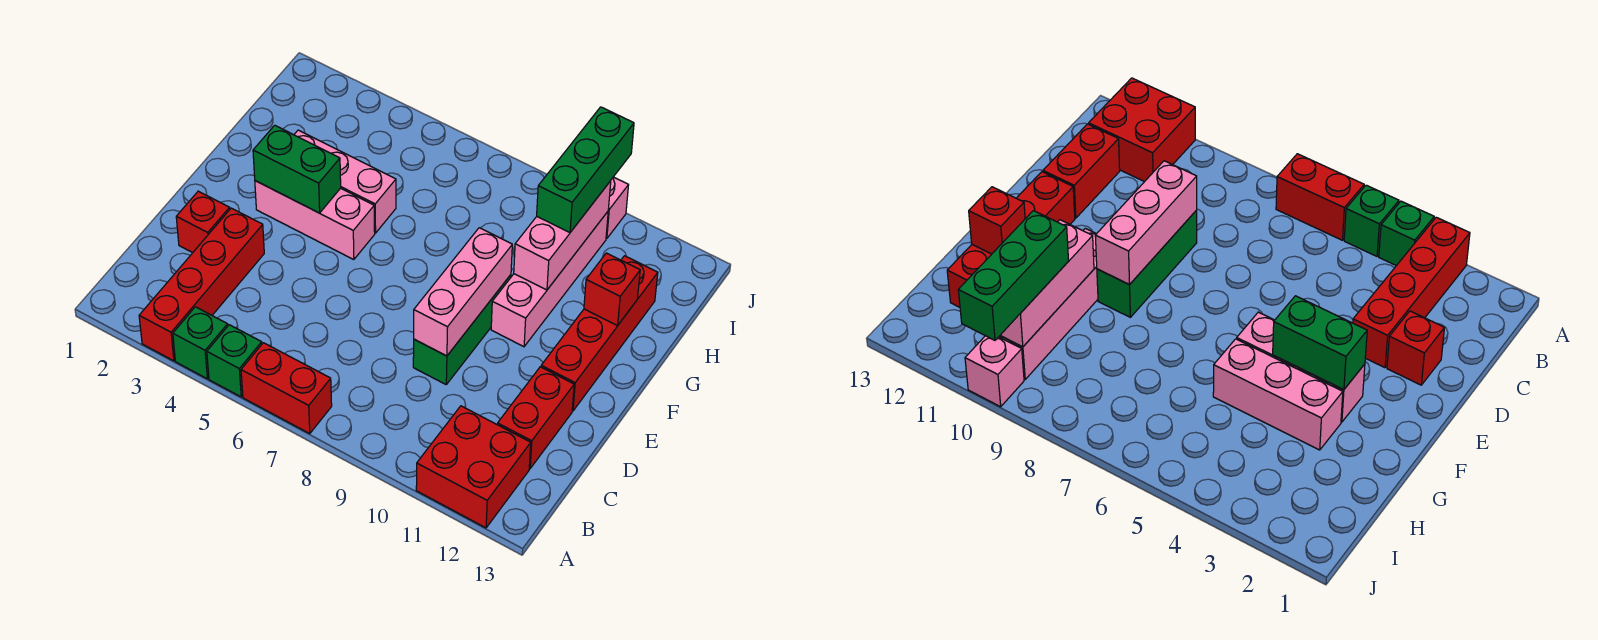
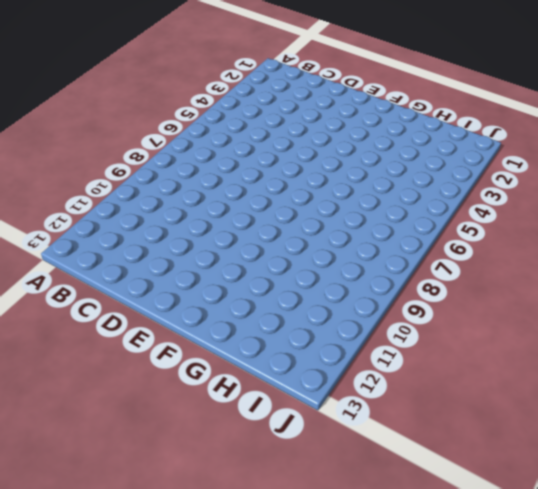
none -> red brick A3:D3 level 1
none -> green brick A4 level 1
none -> green brick A5 level 1

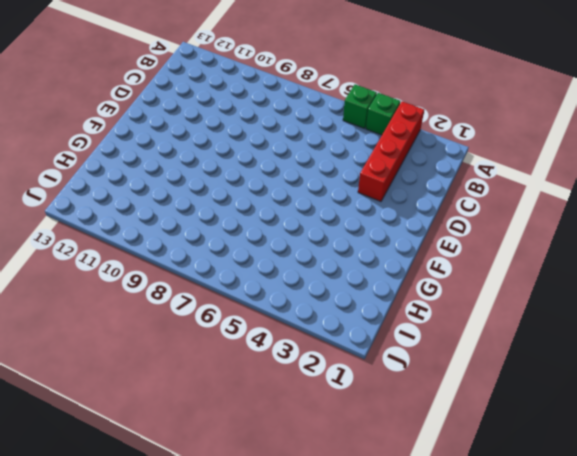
none -> red brick A6:A7 level 1
none -> red brick A11:B12 level 1
none -> red brick C12:D12 level 1

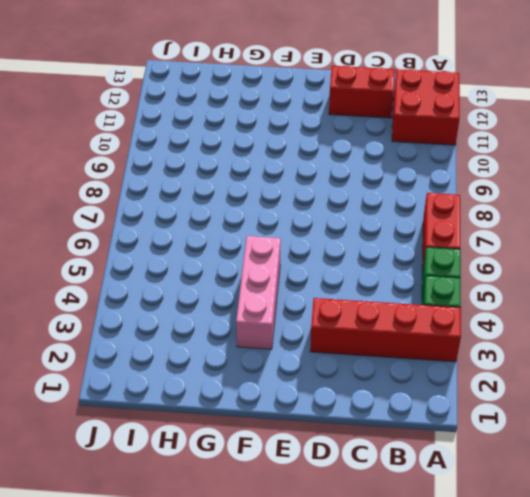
none -> red brick D2 level 1
none -> green brick D9:F9 level 1
none -> red brick E12:H12 level 1

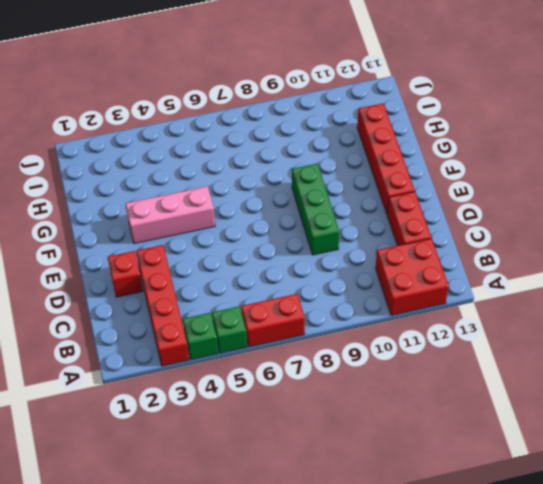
none -> pink brick F10:I10 level 1
none -> pink brick G3:G5 level 1
none -> pink brick J10 level 1

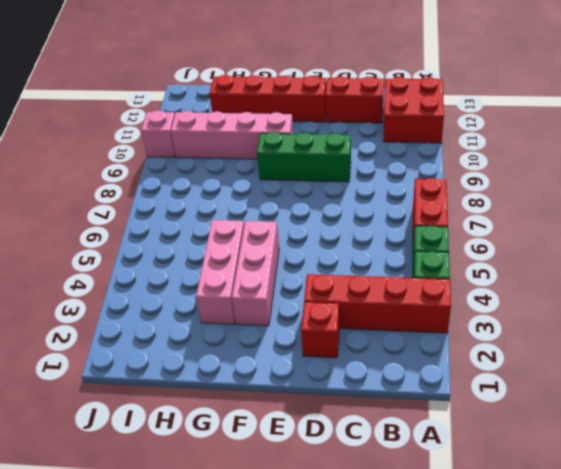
none -> pink brick D9:F9 level 2
none -> green brick F3:F4 level 2
none -> pink brick G10:I10 level 2

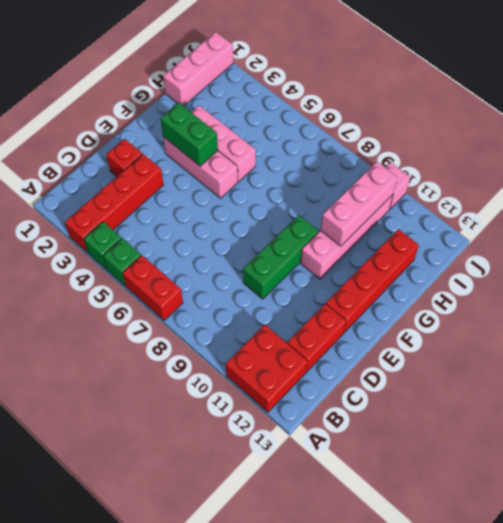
pink brick H1:J1 level 1 -> pink brick D9:F9 level 2
none -> red brick G12 level 2
none -> green brick H10:J10 level 3

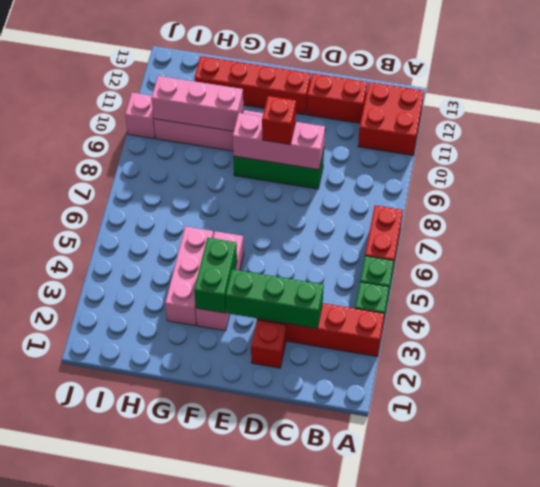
green brick C3:E3 level 2 -> green brick H10:J10 level 3
red brick E9 level 3 -> red brick G12 level 2

